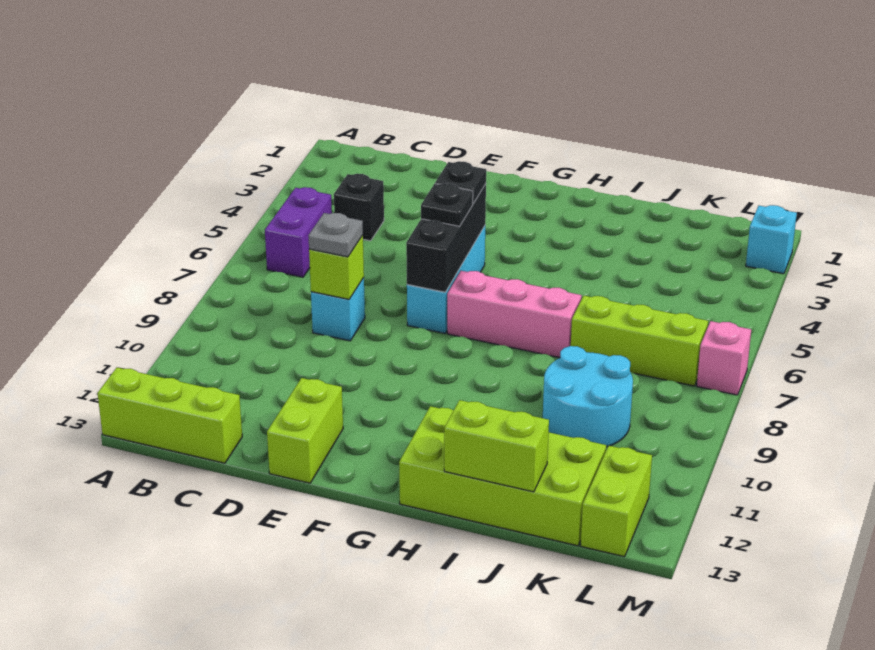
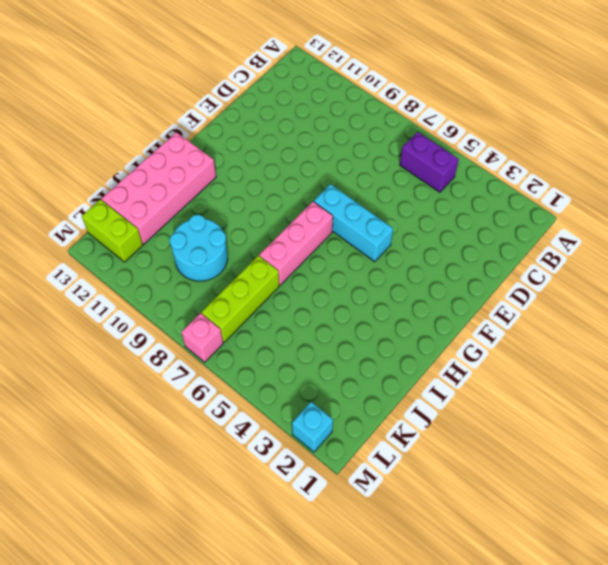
pink brick H12:K13 level 1 -> lime brick H12:K13 level 1
none -> lime brick A13:C13 level 1
none -> black brick C4 level 1
none -> cyan brick D8 level 1

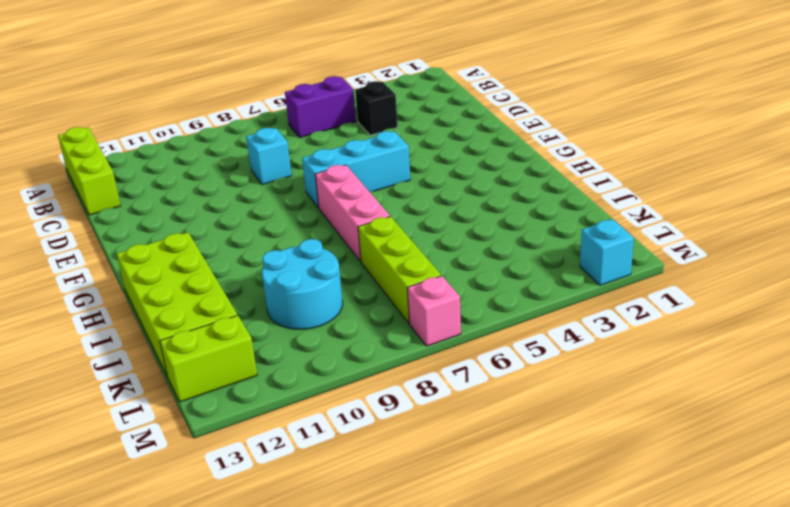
none -> lime brick E12:E13 level 1
none -> lime brick D8 level 2
none -> black brick F5:F7 level 2

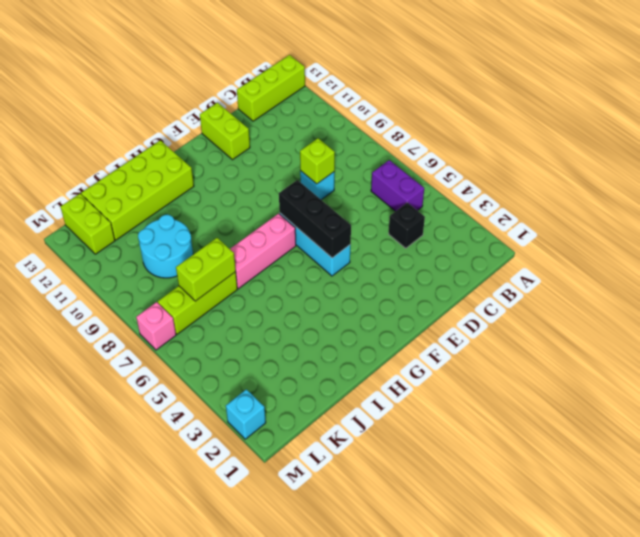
lime brick J7:K7 level 2 -> lime brick I13:J13 level 2
none -> grey plate D8 level 3
none -> black plate F5 level 3
none -> black plate F6 level 3

